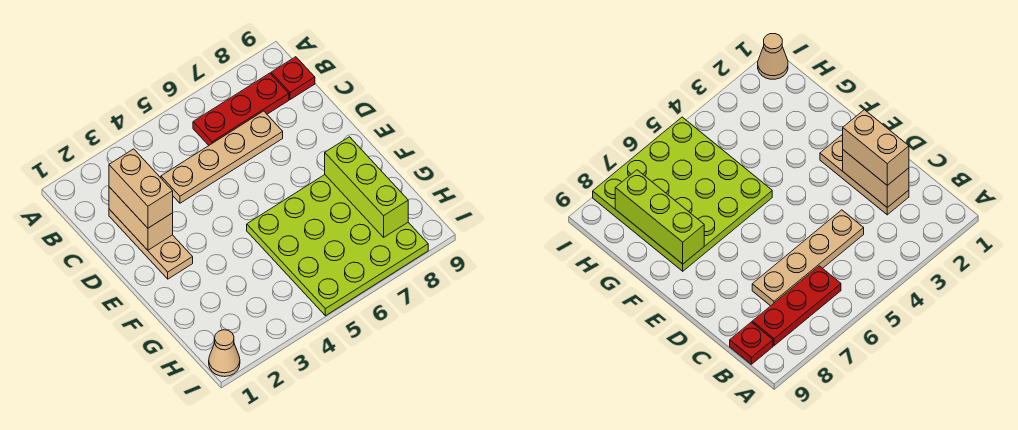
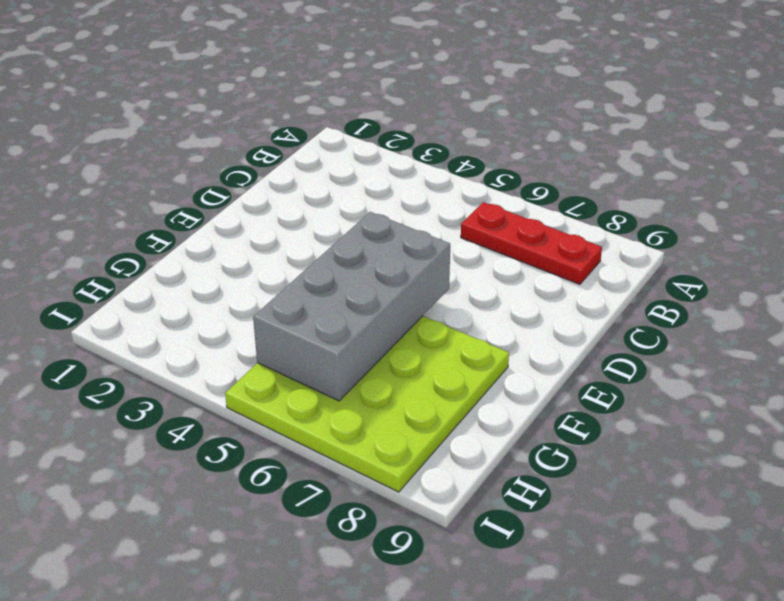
grey brick E5:H6 level 2 -> none
none -> red plate B9 level 1
none -> tan plate C2:E2 level 1

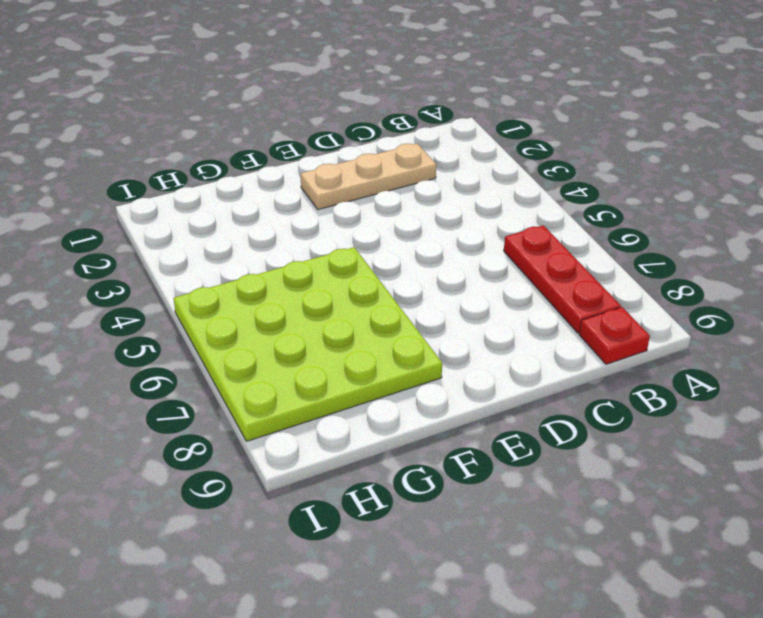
none -> tan plate C4:C7 level 1
none -> tan cone I1 level 1

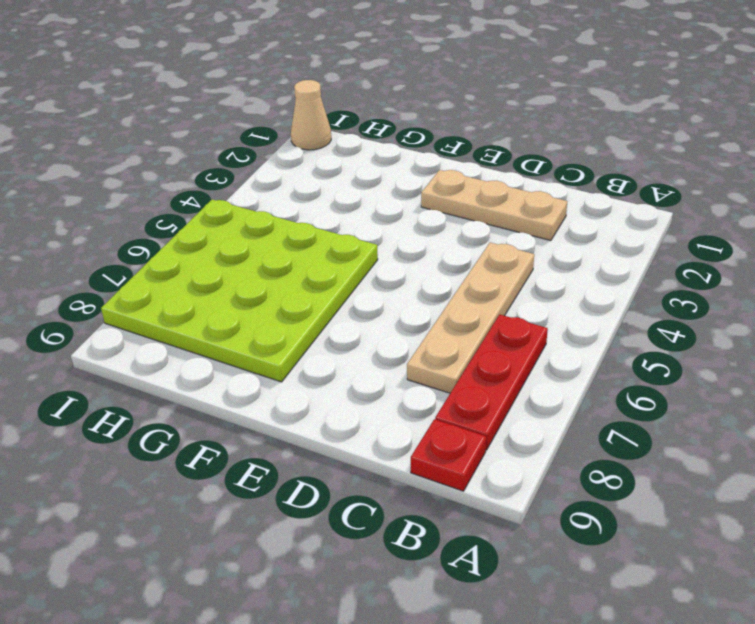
none -> tan brick C2:D2 level 2
none -> lime brick F8:H8 level 2

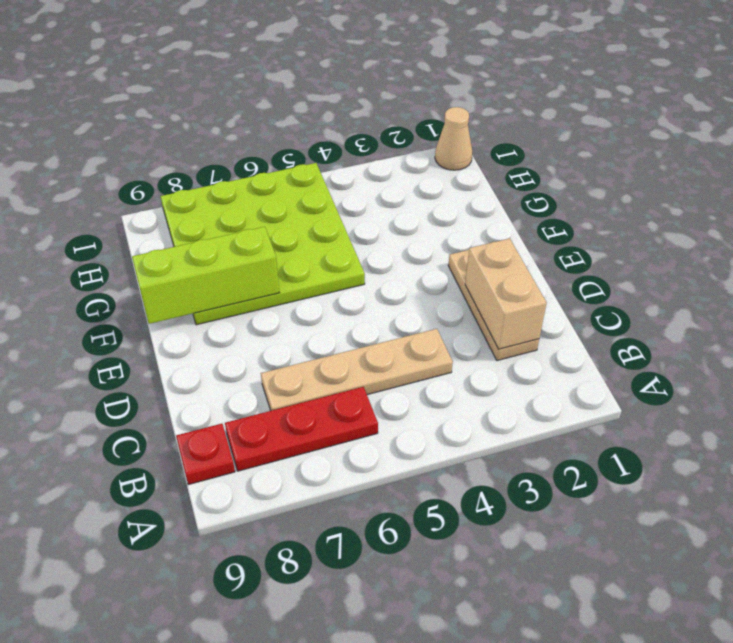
lime brick F7:F9 level 2 -> lime brick F8:H8 level 2
none -> tan brick C2:D2 level 3

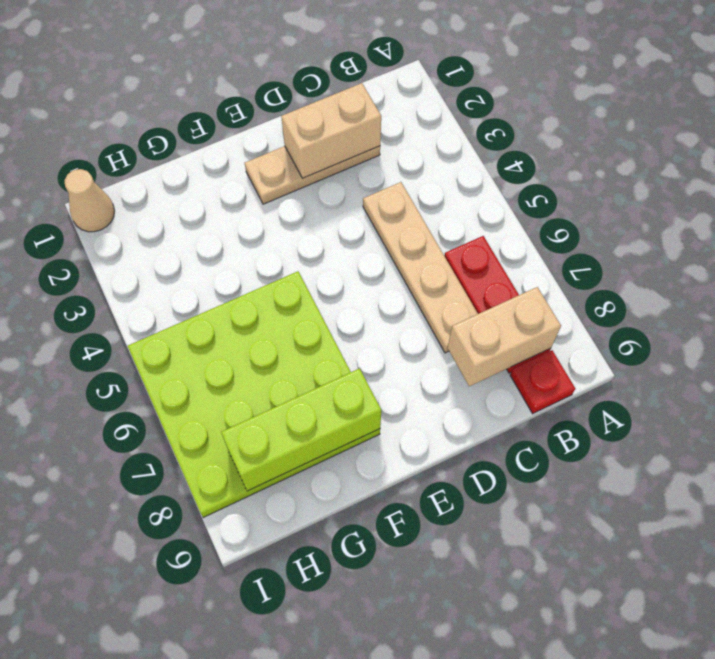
tan brick B8:C8 level 2 -> tan brick C2:D2 level 3

